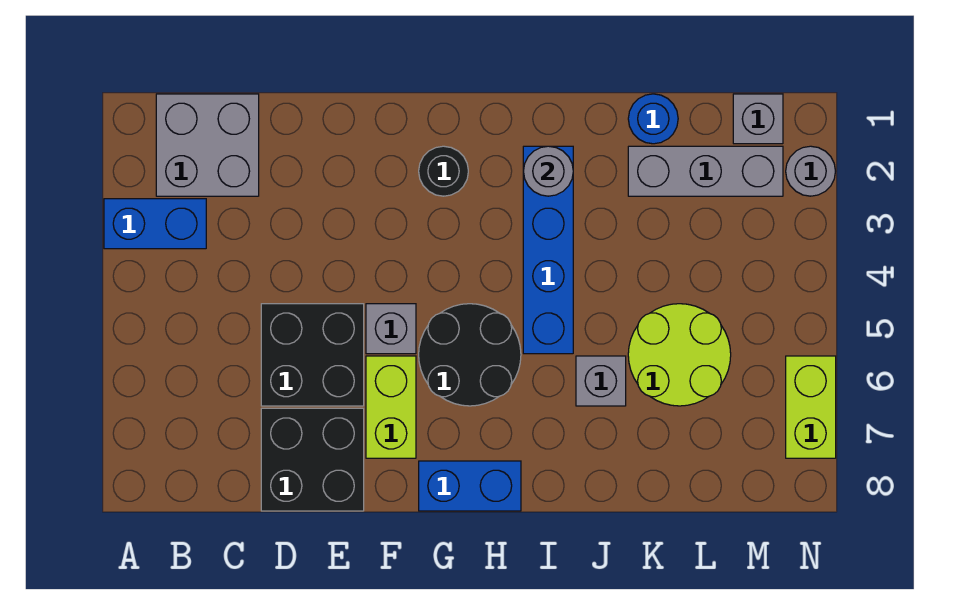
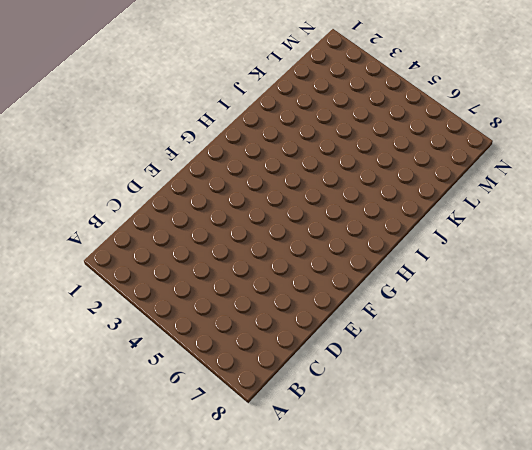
none -> blue brick A3:B3 level 1
none -> grey brick B1:C2 level 1
none -> black brick D5:E6 level 1

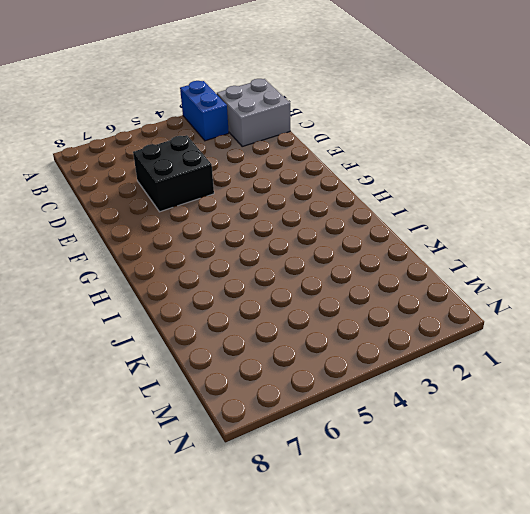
none -> black brick D7:E8 level 1
none -> grey brick F5 level 1
none -> lime brick F6:F7 level 1

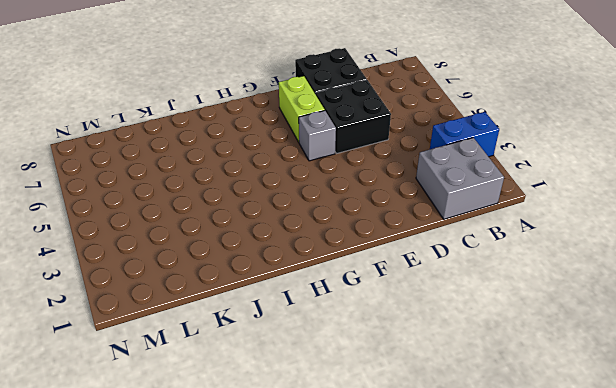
none -> black round brick G2 level 1
none -> black round brick G5:H6 level 1
none -> blue brick G8:H8 level 1

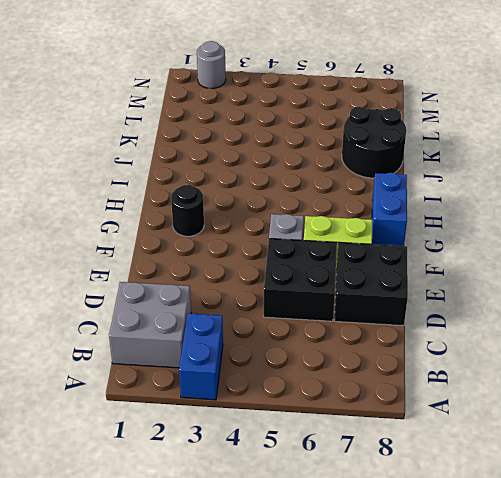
black round brick J7:K8 level 1 -> black round brick G5:H6 level 1
none -> blue brick I2:I5 level 1
none -> grey brick J6 level 1
none -> blue round brick K1 level 1

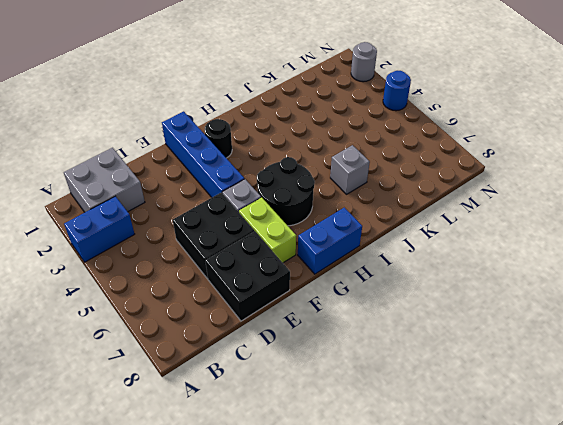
blue brick F1:F4 level 1 -> blue brick I2:I5 level 1
blue round brick N4 level 1 -> blue round brick K1 level 1
none -> grey brick K2:M2 level 1
none -> lime round brick K5:L6 level 1
none -> grey brick M1 level 1

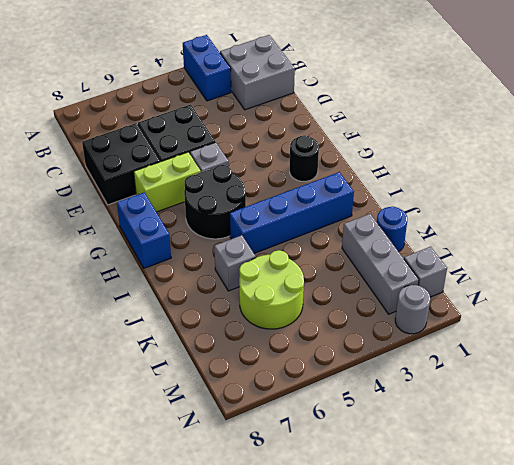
none -> lime brick N6:N7 level 1
none -> grey round brick I2 level 2

